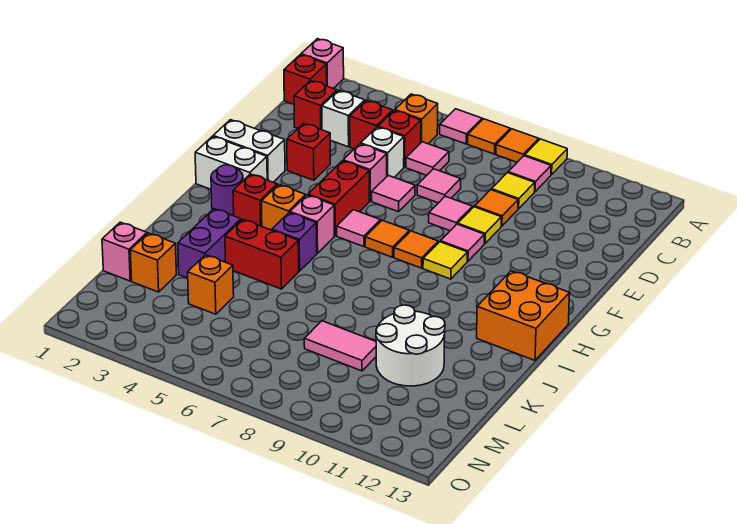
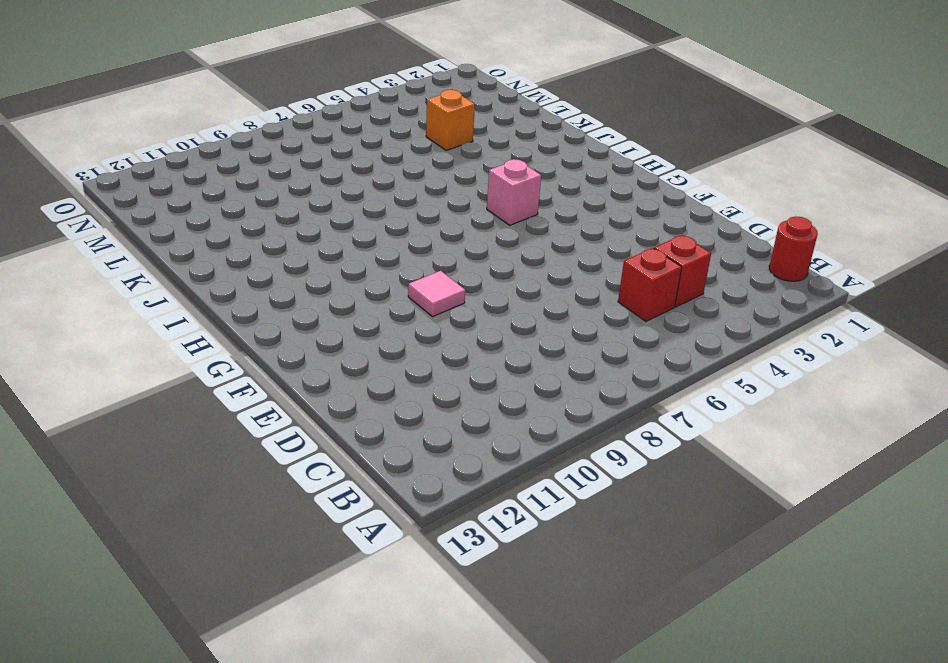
red round brick B1 level 1 -> red brick B1 level 1
none -> pink brick A1 level 1
none -> pink tile A6 level 1
none -> orange tile A7 level 1
none -> orange tile A8 level 1

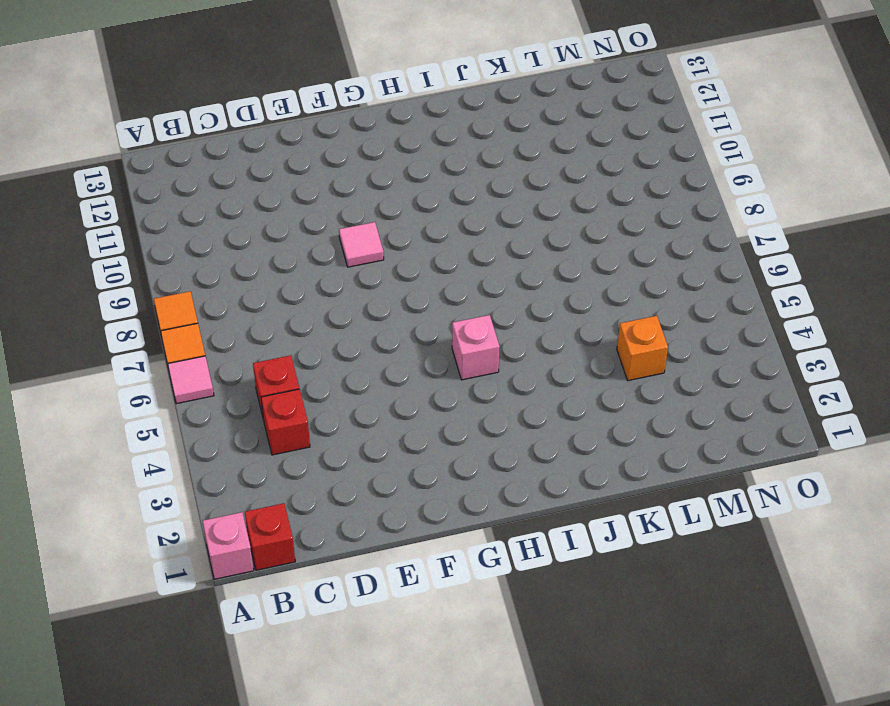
none -> yellow tile A9 level 1
none -> orange brick B5 level 1
none -> pink tile B9 level 1
none -> red brick C2 level 1

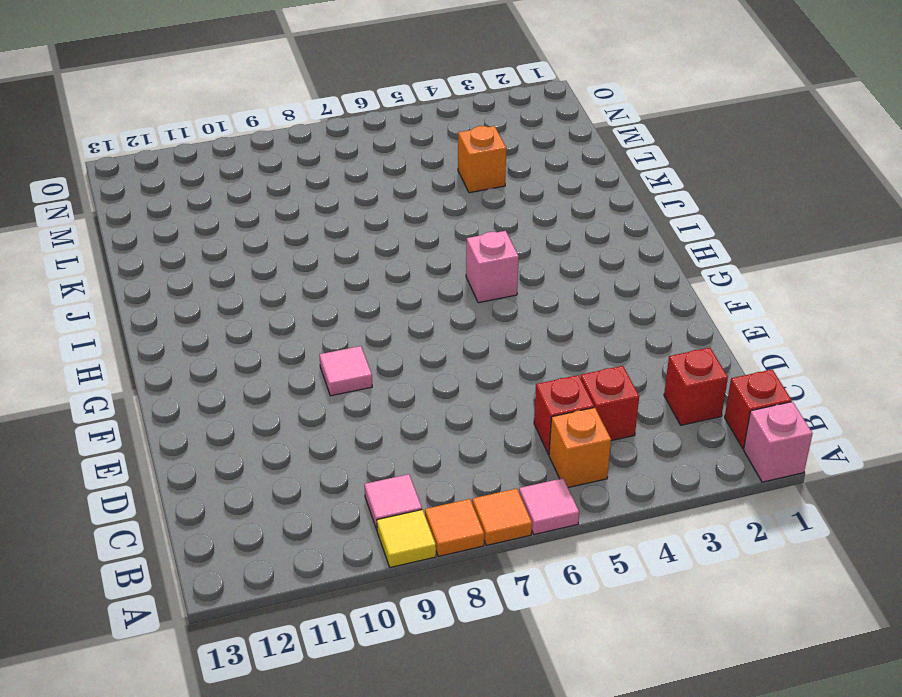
none -> white brick C3 level 1
none -> pink tile C6 level 1
none -> yellow tile C9 level 1
none -> white brick D5 level 1

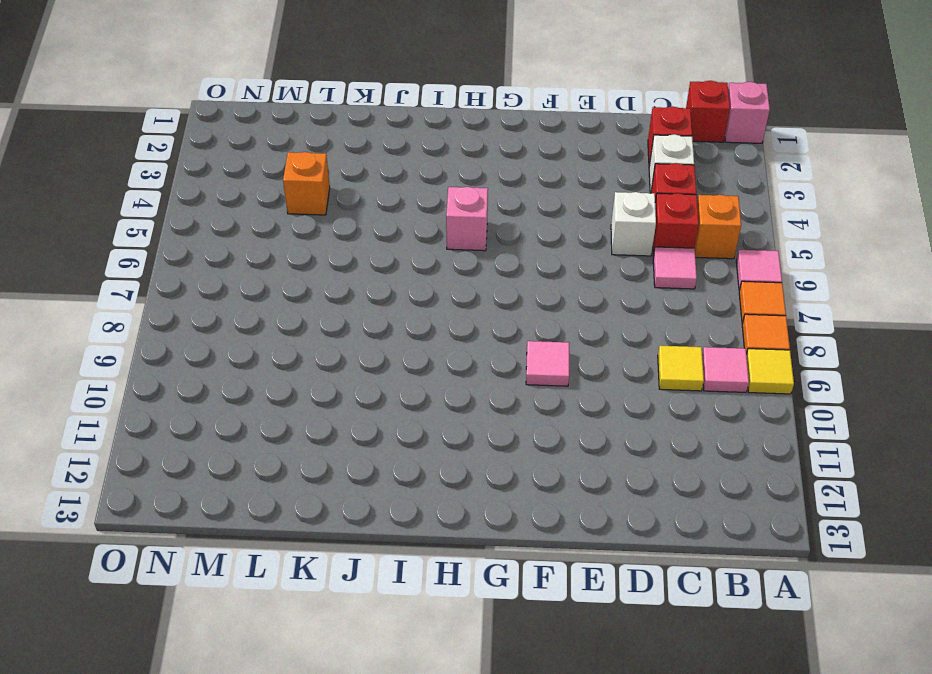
none -> pink tile D7 level 1
none -> orange tile D9 level 1
none -> red brick E3 level 1
none -> pink brick E5 level 1

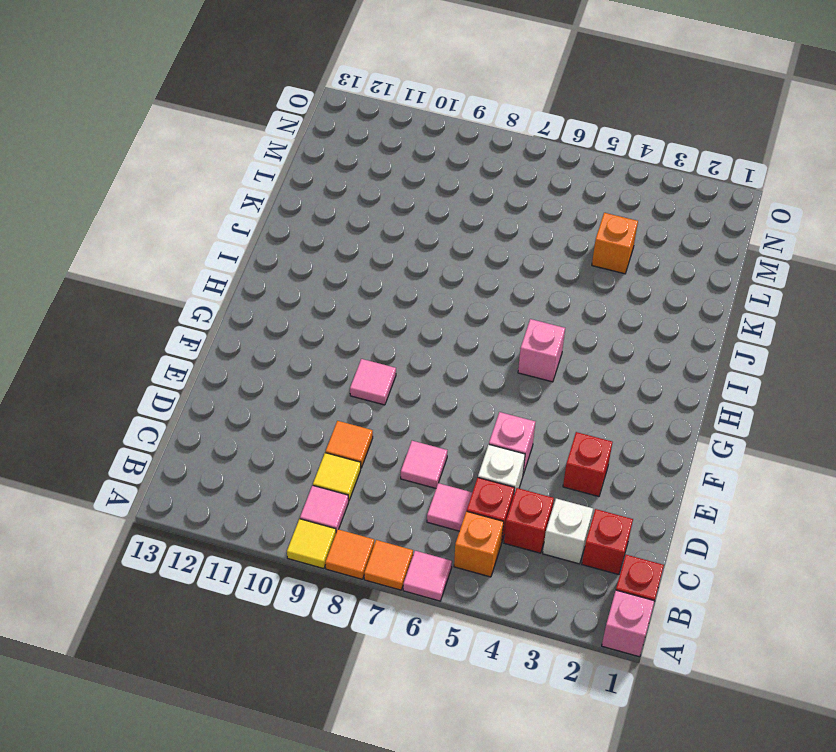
none -> pink tile E6 level 1
none -> pink tile E8 level 1
none -> yellow tile E9 level 1
none -> white brick F1:F2 level 1

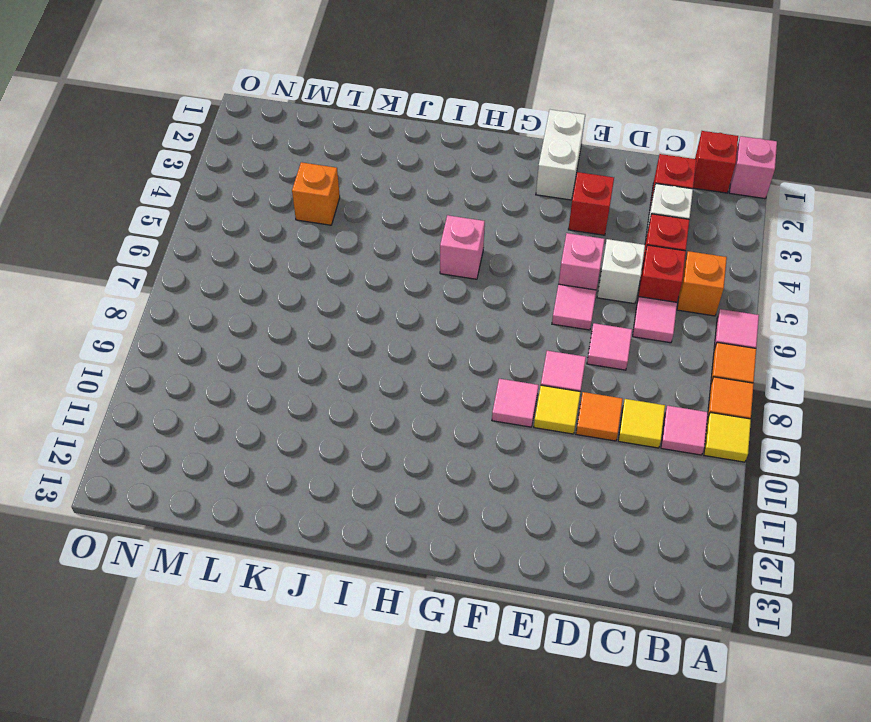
none -> red brick F5:G5 level 1
none -> white brick G1:G2 level 1
none -> pink tile G6 level 1
none -> orange tile G7 level 1

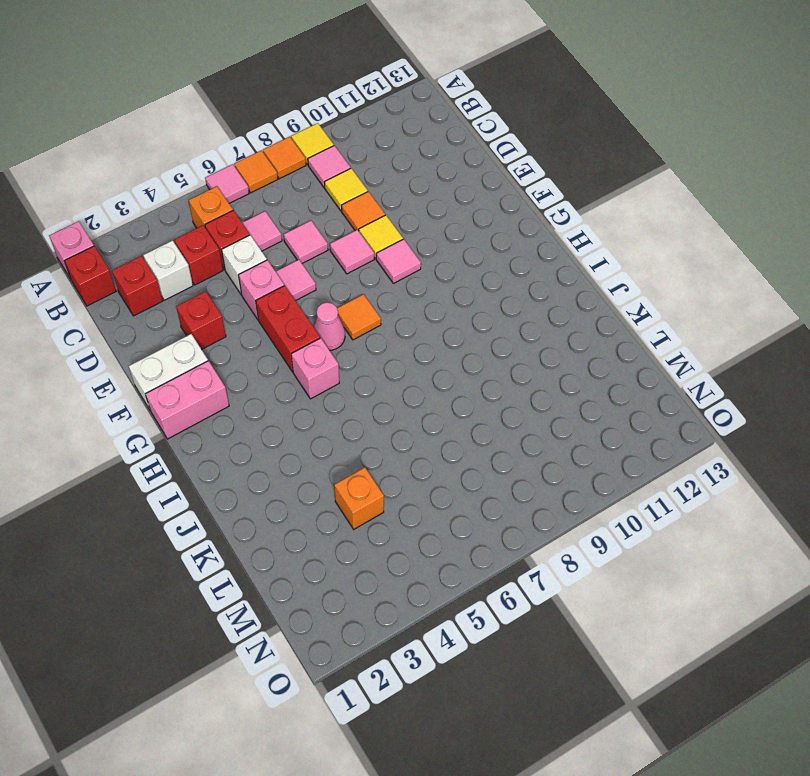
pink brick G1:G2 level 1 -> white brick G1:G2 level 1
pink cone G6 level 1 -> pink tile G6 level 1
none -> orange tile G8 level 1
none -> yellow tile G9 level 1
none -> purple round brick H2 level 1
none -> red brick H3 level 1

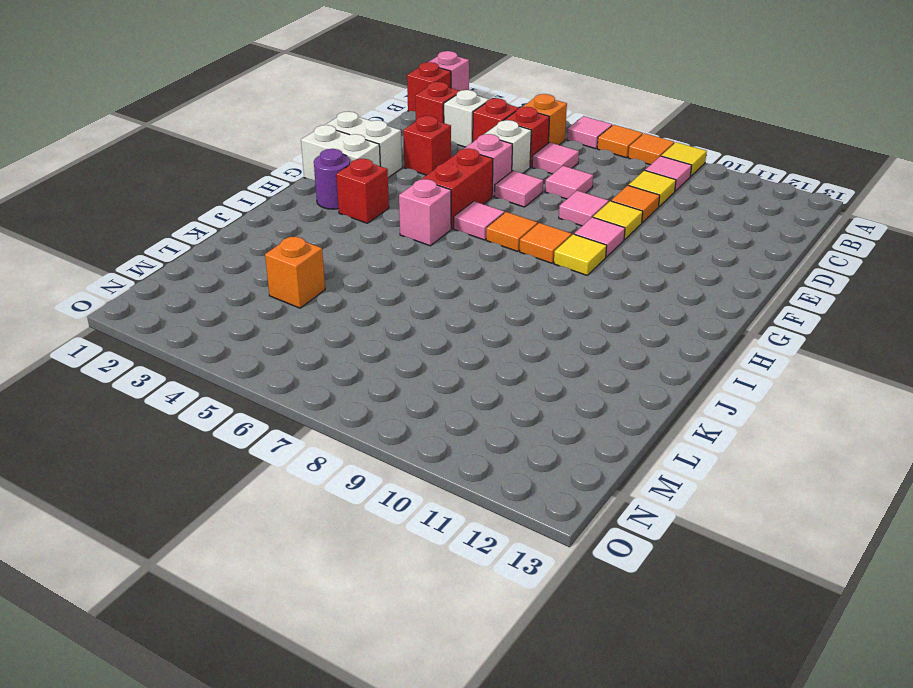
none -> orange brick H4 level 1
none -> orange brick H12:I13 level 1
none -> purple brick I5 level 1
none -> purple brick J3:K3 level 1

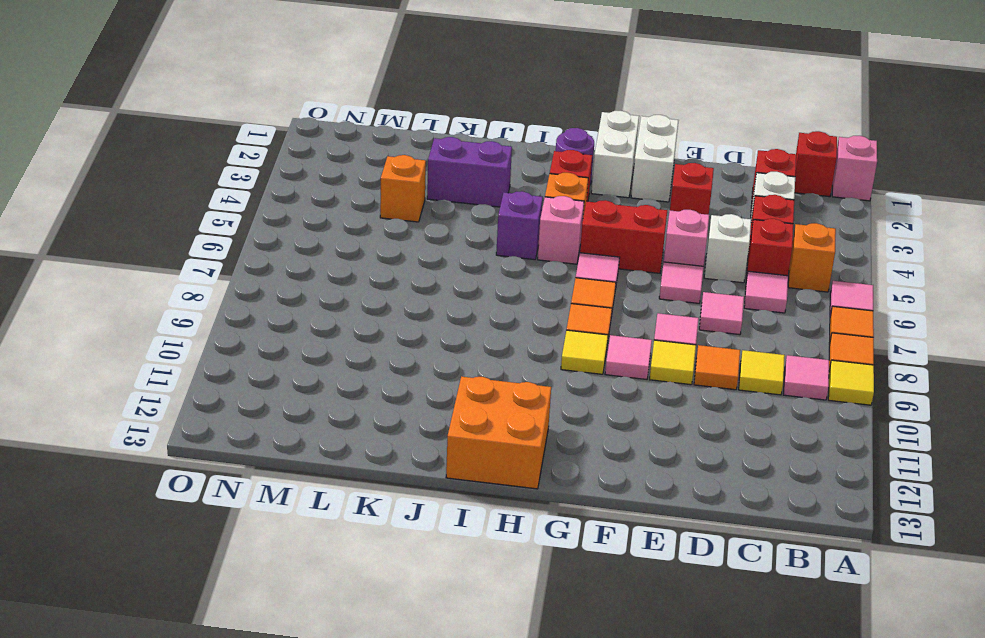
none -> red brick J4:J5 level 1
none -> white round brick K10:L11 level 1
none -> pink brick L1 level 1
none -> orange brick L2 level 1

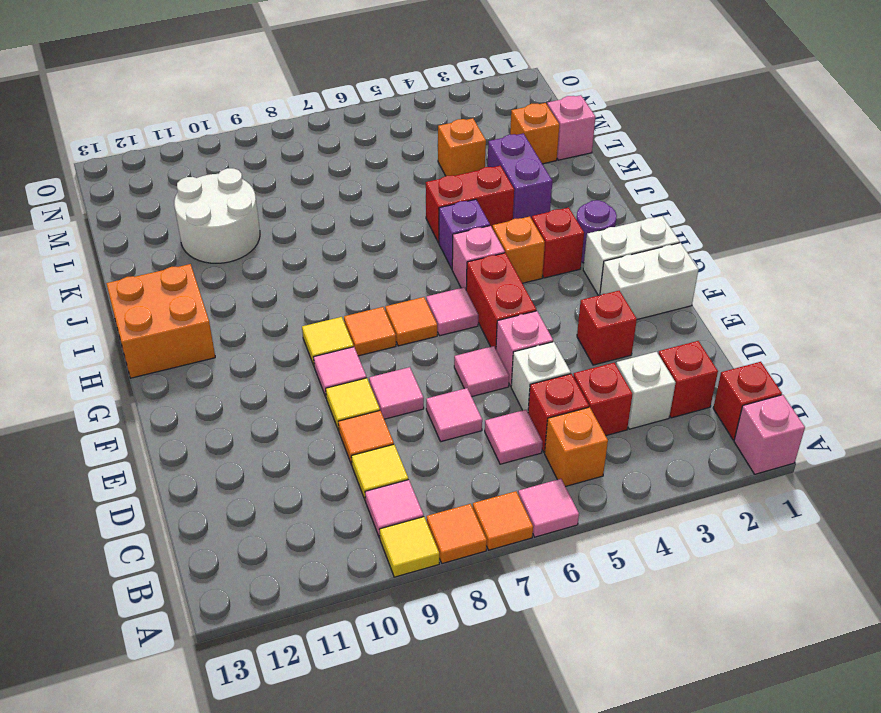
none -> pink tile L8:L9 level 1

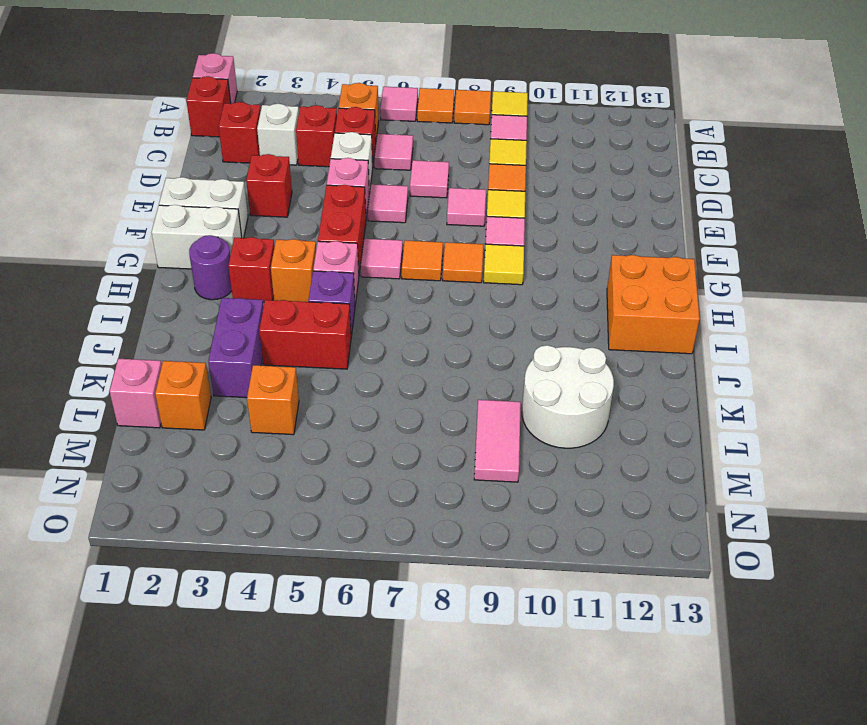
pink tile L9:M9 level 1 -> pink tile L8:L9 level 1

